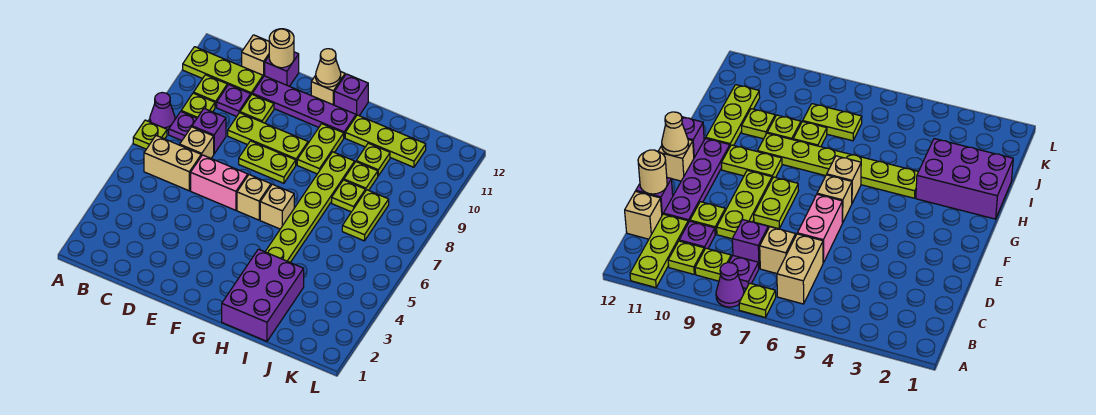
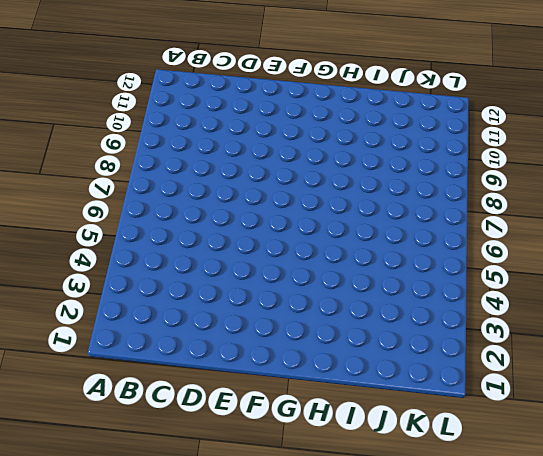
none -> lime plate A7 level 1
none -> purple cone A8 level 1
none -> lime plate A11:C11 level 1
none -> tan brick B6:C6 level 1

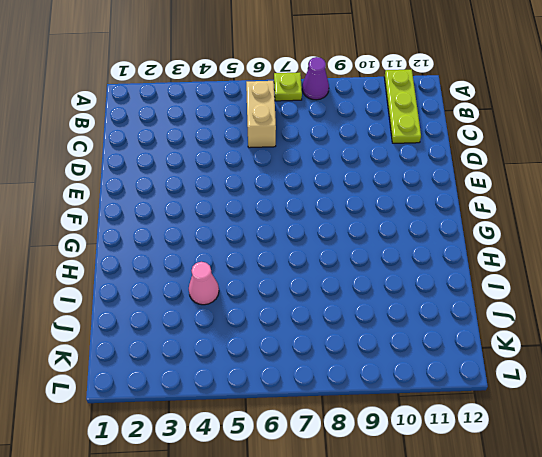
pink cone I4 level 1 -> none
none -> purple plate B8 level 1
none -> lime plate B9 level 1
none -> lime plate B10 level 1
none -> tan brick C7 level 1

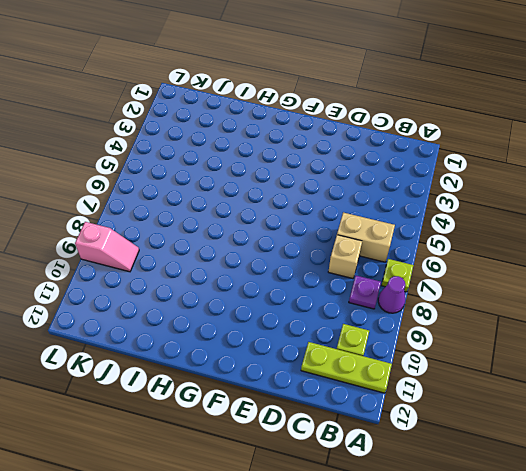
pink slope K9:L9 level 1 top L -> none
none -> lime plate B9 level 1
none -> purple brick C8 level 1
none -> purple plate C10 level 1
none -> tan brick C12 level 1

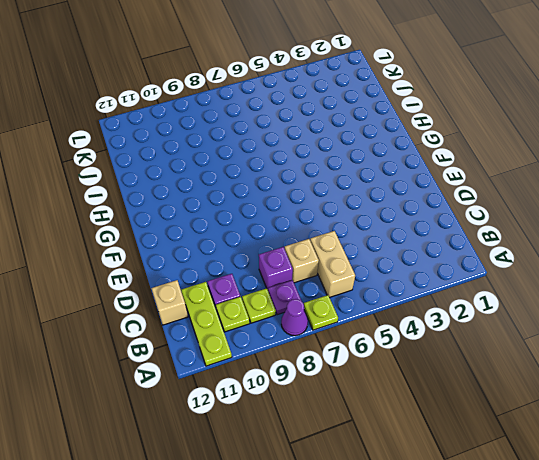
none -> pink brick D6:E6 level 1
none -> lime plate D9:F9 level 1
none -> lime plate D10 level 1
none -> purple plate D11:G11 level 1

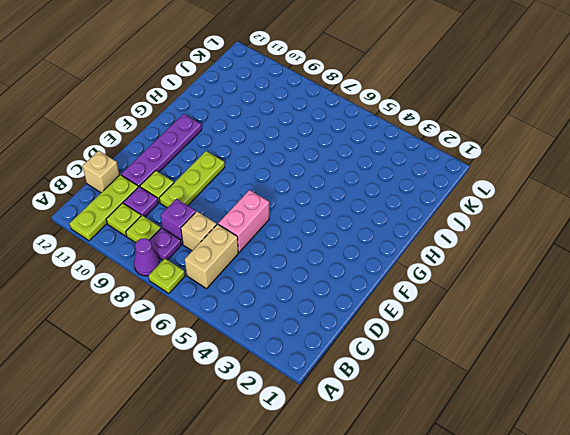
none -> purple brick D12 level 1
none -> lime plate E8:F8 level 1
none -> tan brick F6 level 1
none -> tan brick F12 level 1

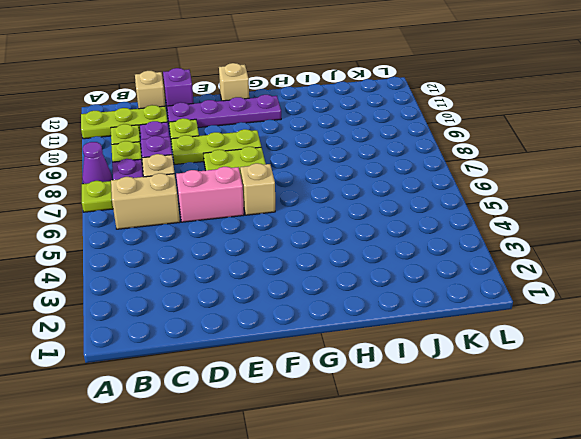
none -> tan brick G6 level 1
none -> lime plate G9:G10 level 1
none -> purple brick G12 level 1
none -> purple brick H1:I3 level 1

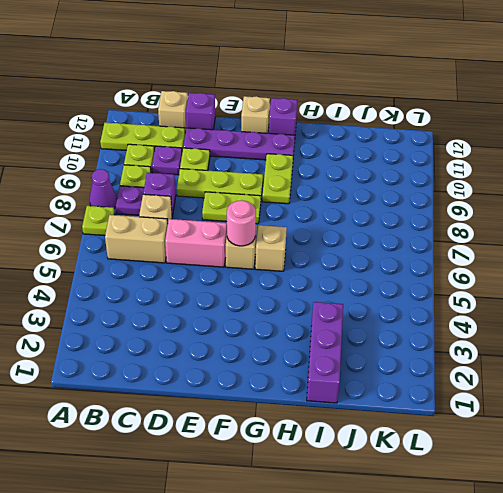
pink round brick F6 level 2 -> none
purple brick I1:I3 level 1 -> purple brick H1:I3 level 1
none -> lime plate H4:H9 level 1
none -> lime plate H11:J11 level 1
none -> lime plate I8 level 1
none -> lime plate I9 level 1

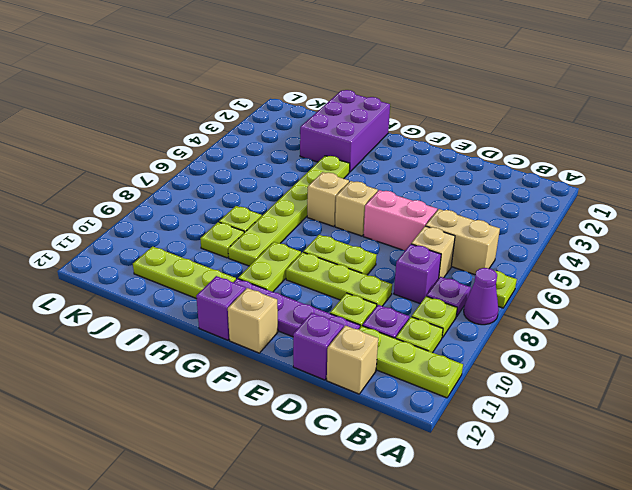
none -> lime plate I10 level 1
none -> lime plate J7:J8 level 1
none -> tan round brick D12 level 2
none -> tan cone F12 level 2

